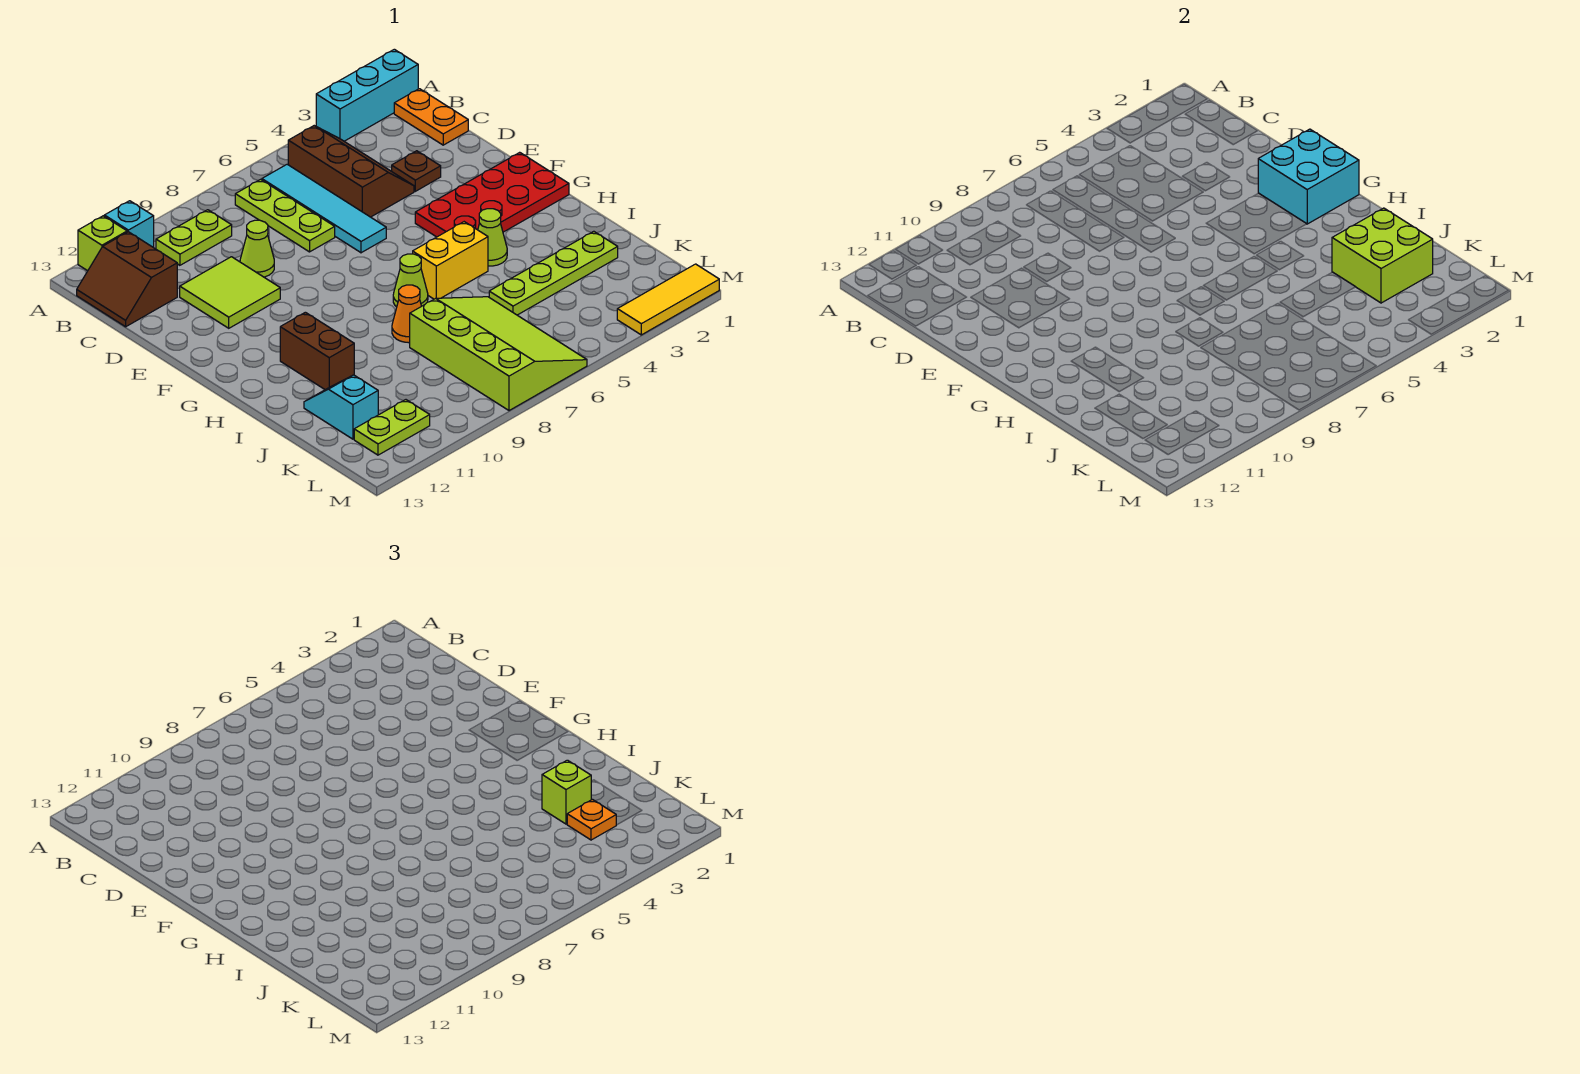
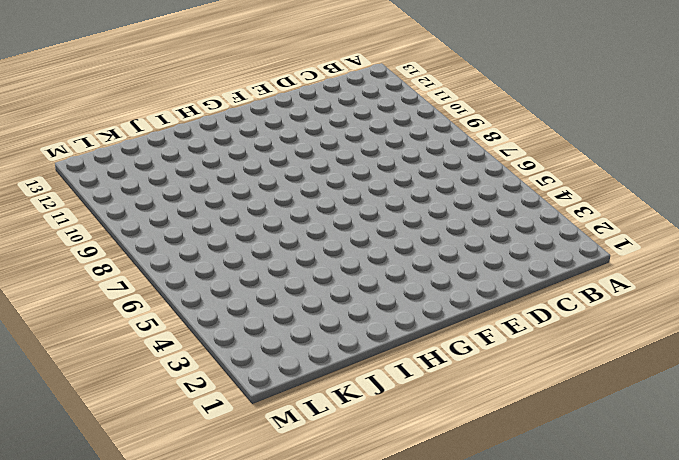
none -> cyan brick A1:A3 level 1
none -> cyan brick A11 level 1
none -> lime brick A12 level 1

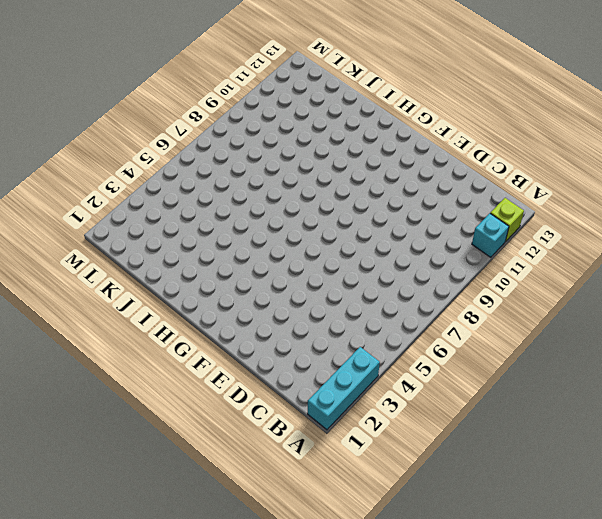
none -> orange plate B1:C1 level 1
none -> brown slope B4:D5 level 1 top 5
none -> cyan tile B6:E6 level 1

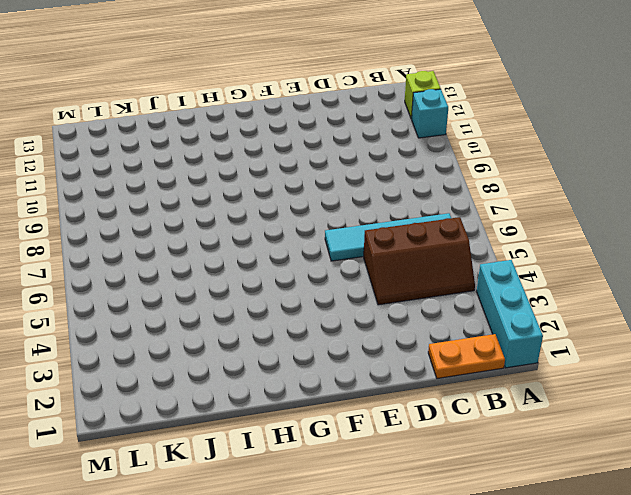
none -> lime plate B7:D7 level 1
none -> lime plate B9:B10 level 1
none -> brown slope B12:C13 level 1 top 12

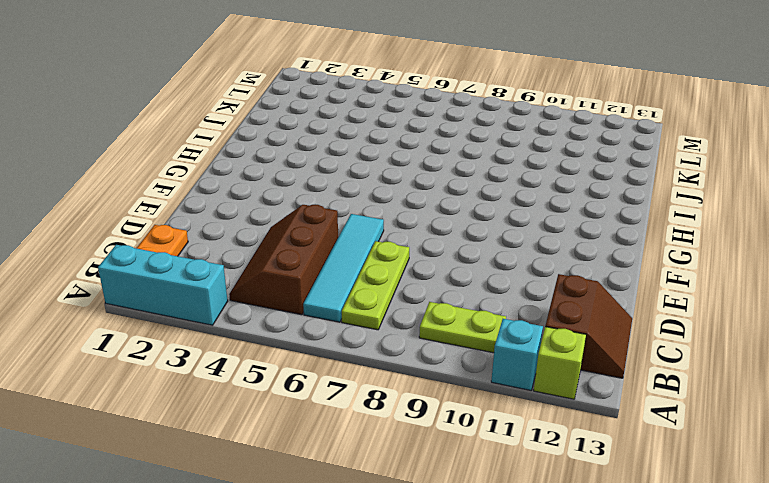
none -> brown plate D3 level 1
none -> lime cone D9 level 1
none -> lime tile D10:E11 level 1

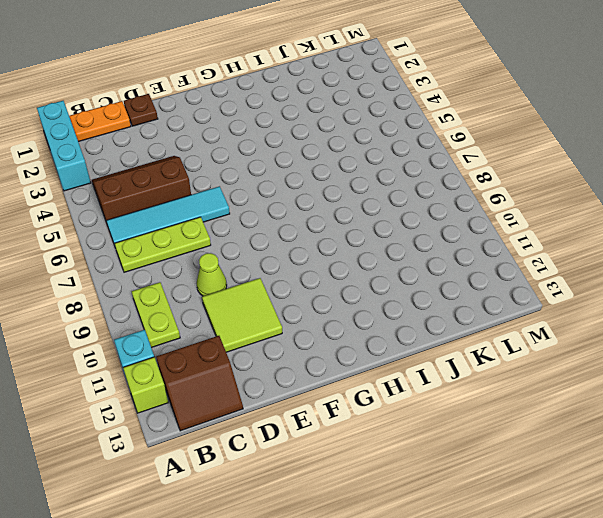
brown plate D1 level 1 -> brown plate D3 level 1
none -> red plate F1:G4 level 1
none -> lime cone H4 level 1
none -> yellow brick H5:H6 level 1

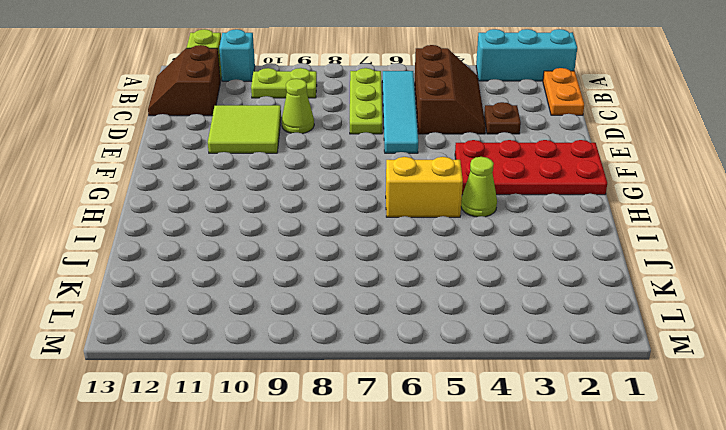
none -> lime cone H7 level 1
none -> brown brick H11:I11 level 1
none -> orange cone I8 level 1

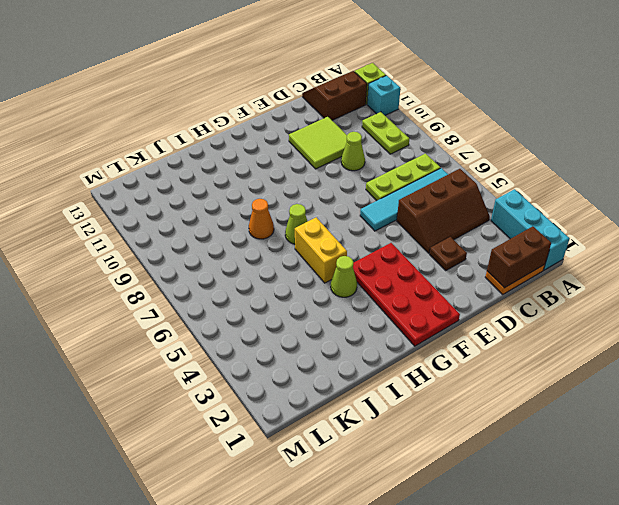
brown brick B1:C1 level 2 -> brown brick H11:I11 level 1
none -> lime plate J2:J5 level 1
none -> lime slope J6:M8 level 1 top 8
none -> cyan slope J12:K12 level 1 top K

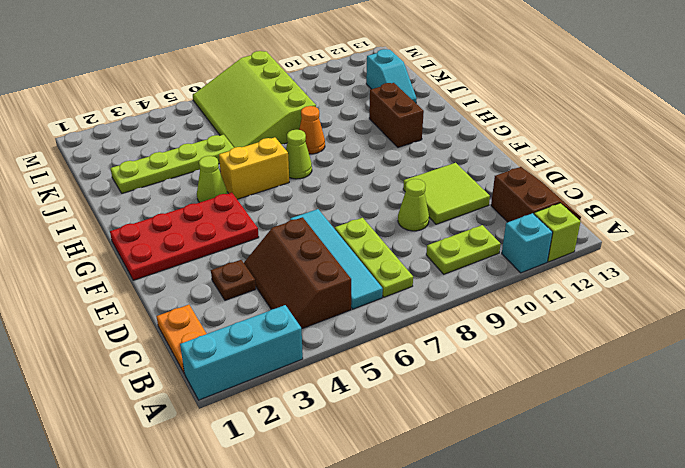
none -> lime plate L11:L12 level 1
none -> yellow tile M1:M3 level 1
none -> cyan brick F1:G2 level 2

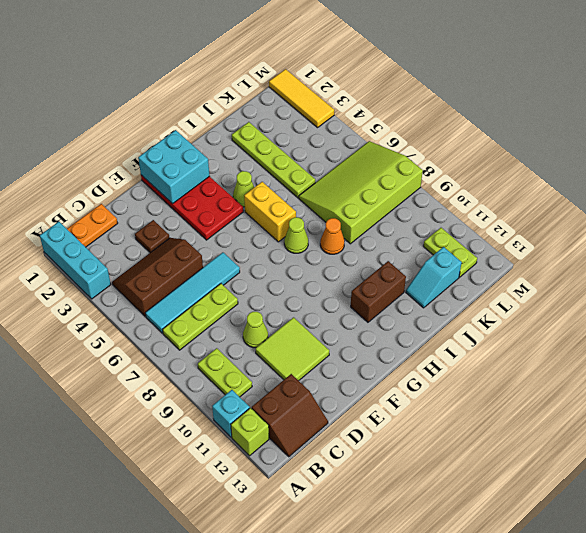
none -> lime brick J2:K3 level 2
none -> lime brick J3 level 3
none -> orange plate K3 level 3

